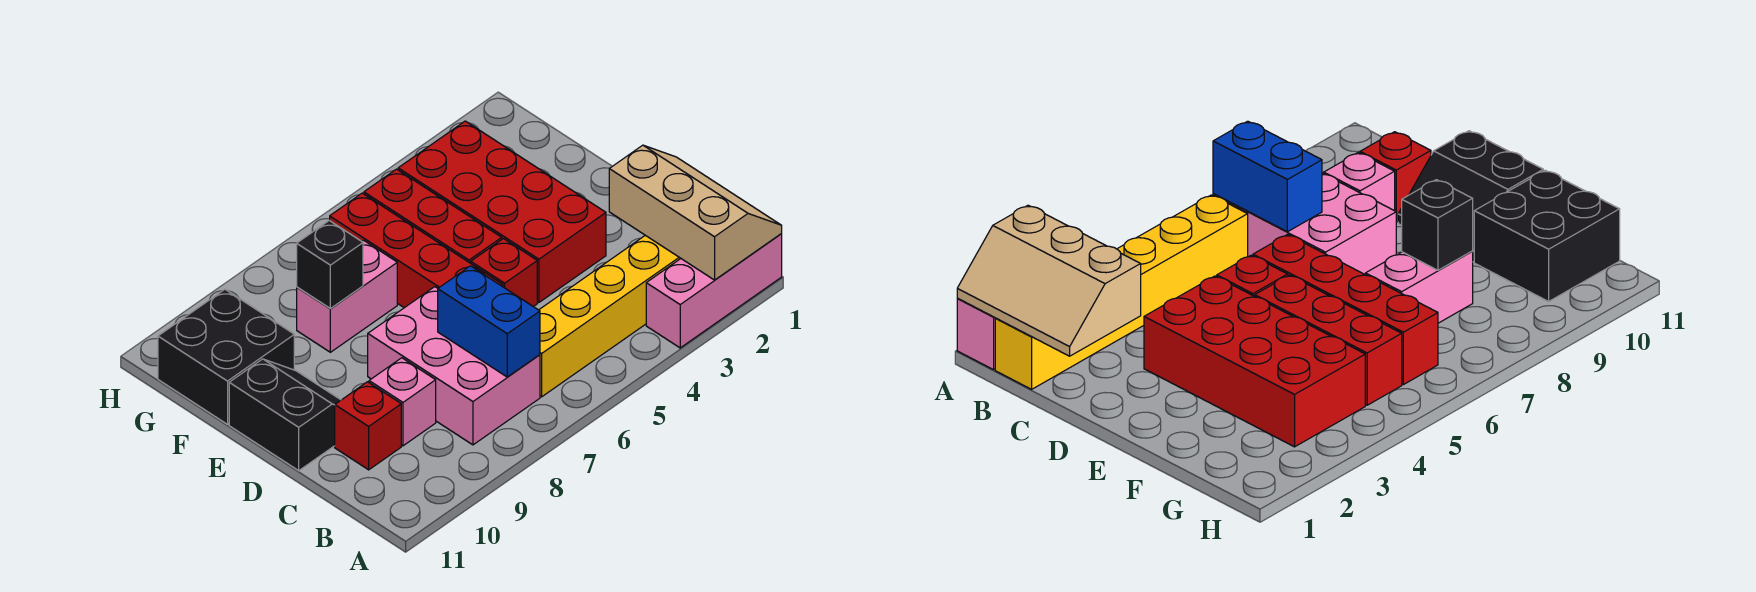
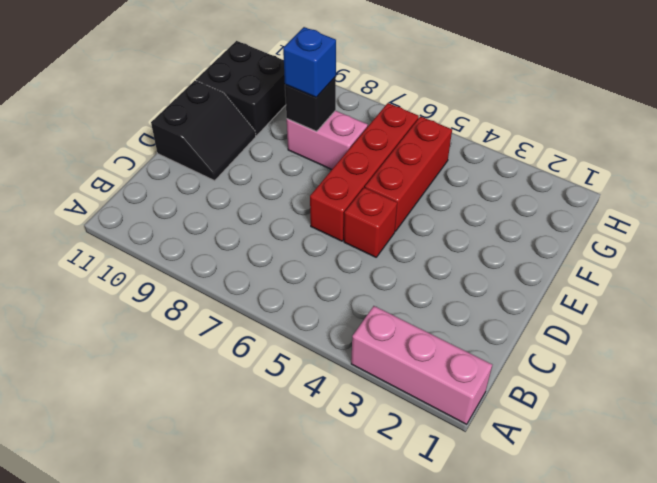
blue brick F8 level 3 -> none
none -> yellow brick B1:B6 level 1
none -> pink brick B7:D8 level 1
none -> pink brick C9 level 1

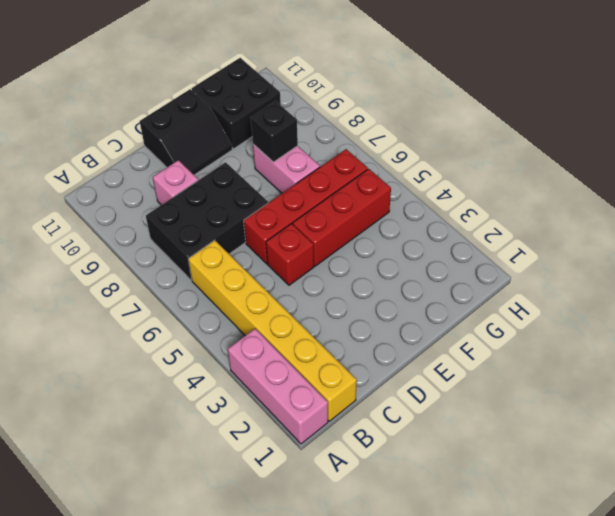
black brick B7:D8 level 1 -> pink brick B7:D8 level 1
none -> red brick C10 level 1
none -> red brick D3:G4 level 1
none -> tan slope A1:C2 level 2 top 2

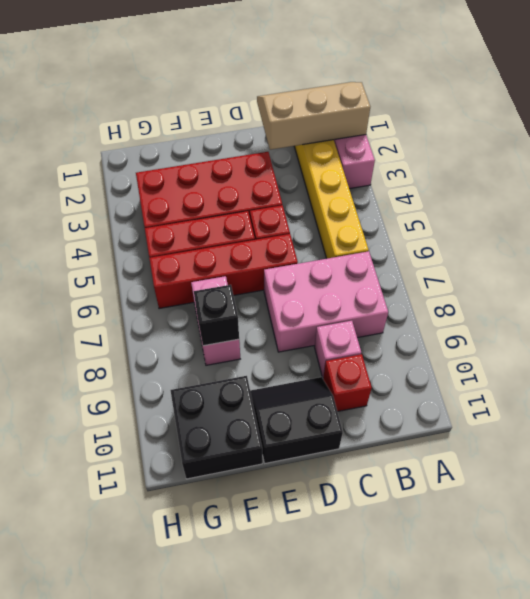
none -> blue brick B7:C7 level 2

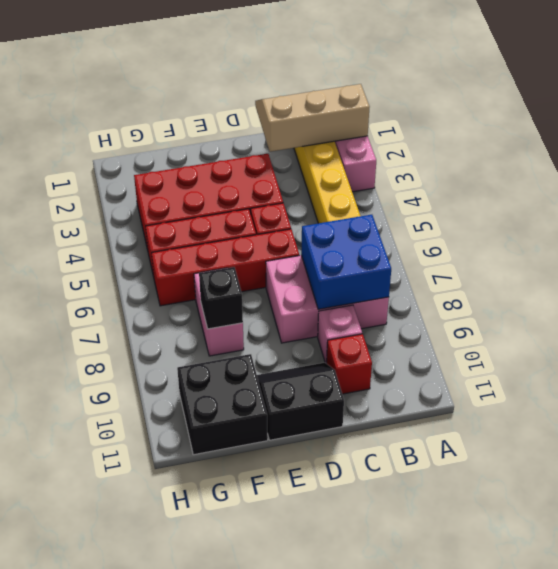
blue brick B7:C8 level 2 -> blue brick B7:C7 level 2

